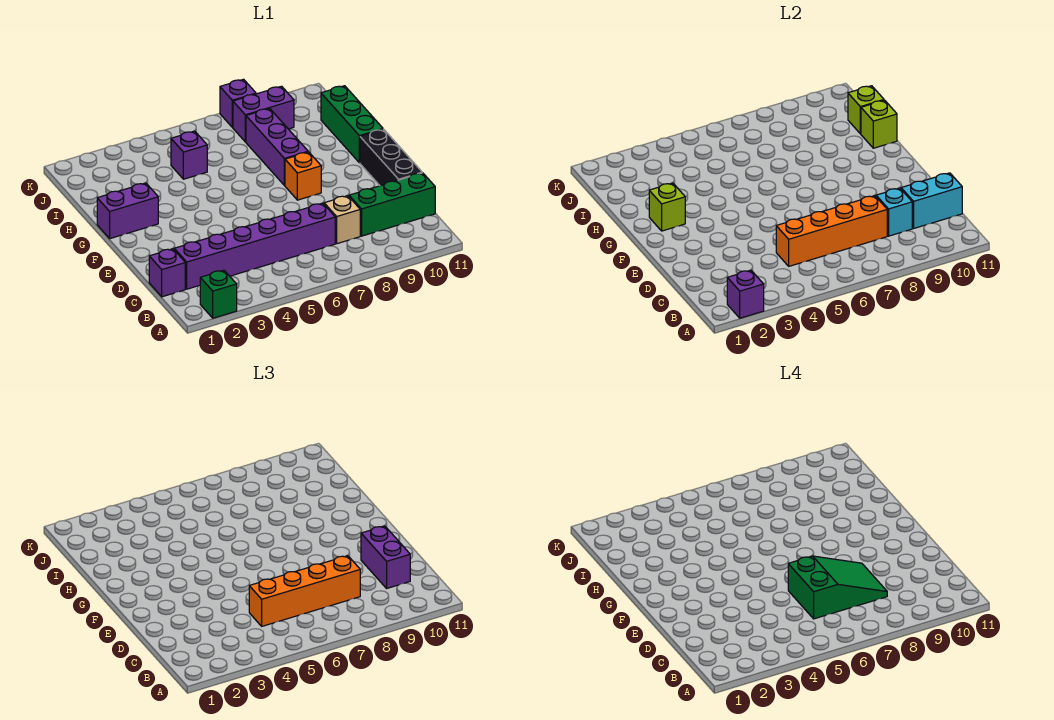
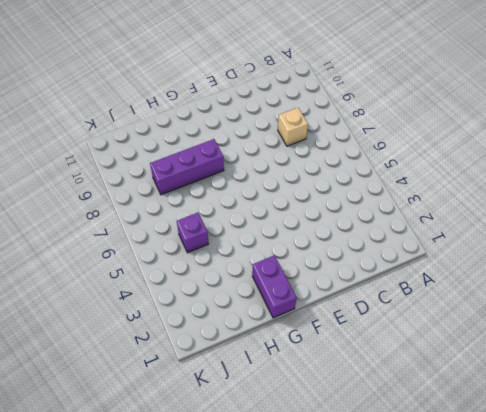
none -> green brick A2 level 1
none -> purple brick C1 level 1
none -> purple brick C2:C7 level 1

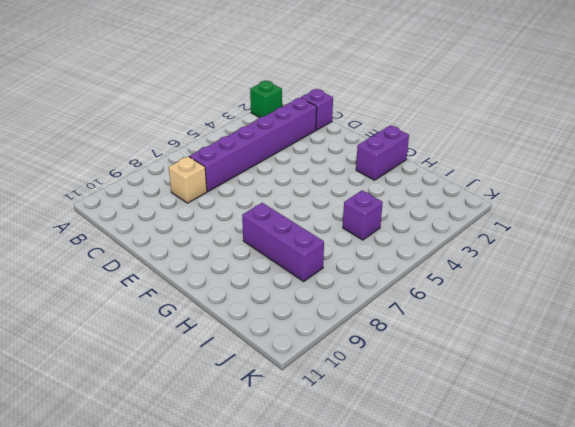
none -> green brick C9:C11 level 1
none -> black brick D11:F11 level 1
none -> orange brick F8 level 1

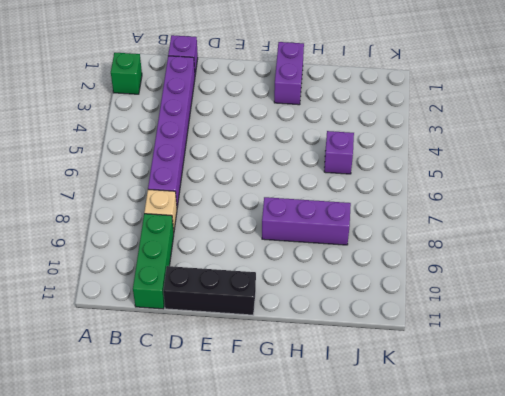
none -> orange brick F8 level 1
none -> green brick G11:I11 level 1
none -> purple brick J8:J9 level 1

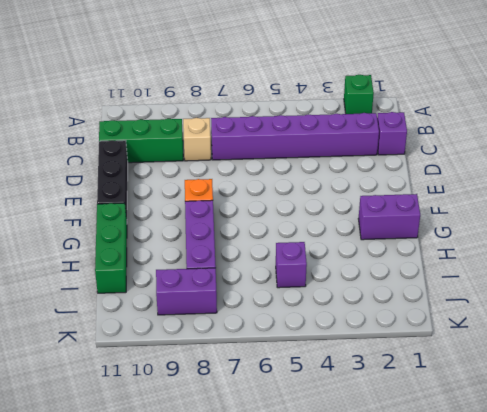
none -> purple brick K8 level 1
none -> purple brick A2 level 2
none -> orange brick C5:C8 level 2

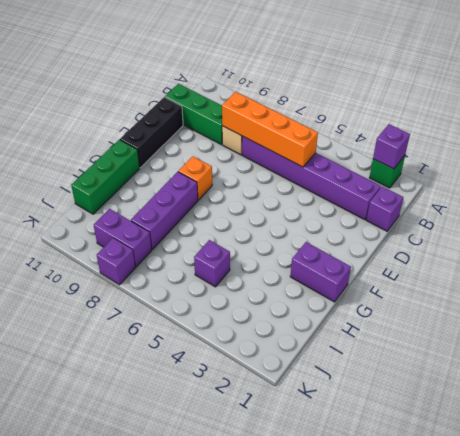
none -> cyan brick C9 level 2
none -> cyan brick C10:C11 level 2
none -> lime brick G2 level 2

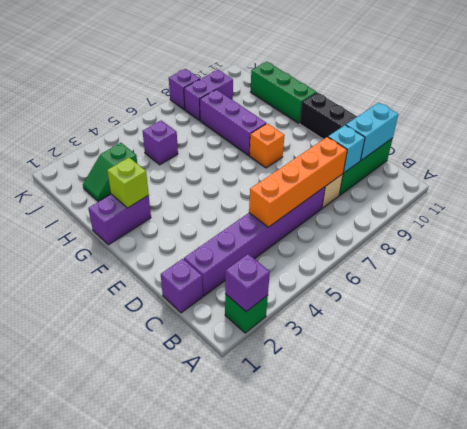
green slope I2:I3 level 1 top 3 -> none
none -> lime brick H11 level 2
none -> lime brick I11 level 2
none -> orange brick C5:C8 level 3

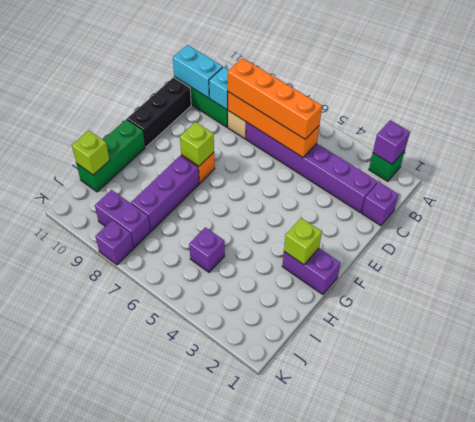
lime brick F8 level 2 -> lime brick H11 level 2
none -> purple brick C10:D10 level 3
none -> green slope C6:D8 level 4 top 6

